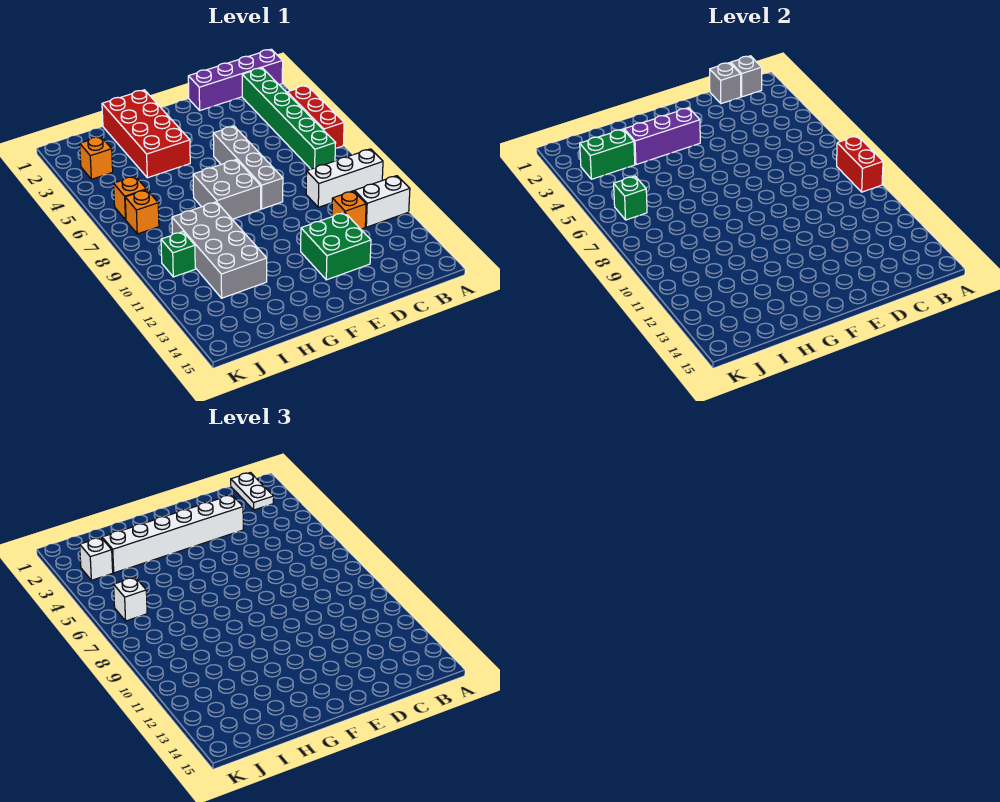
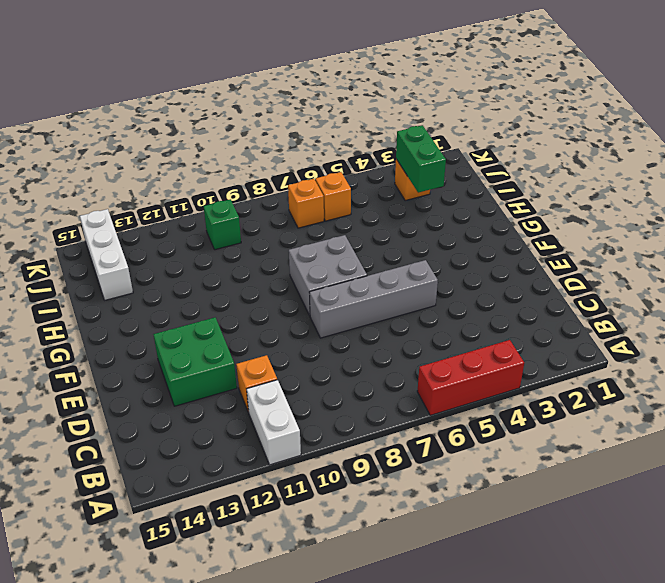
white brick I14:K14 level 1 -> white brick A9:C9 level 1
none -> purple brick A1:D1 level 1
none -> green brick B2:B7 level 1
none -> red brick G1:H4 level 1

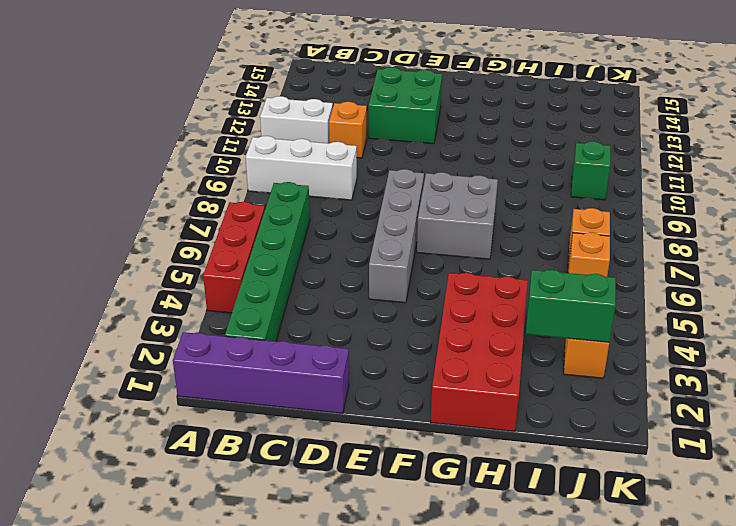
none -> grey brick H9:I12 level 1
none -> red brick A8:A9 level 2
none -> grey brick B1 level 2

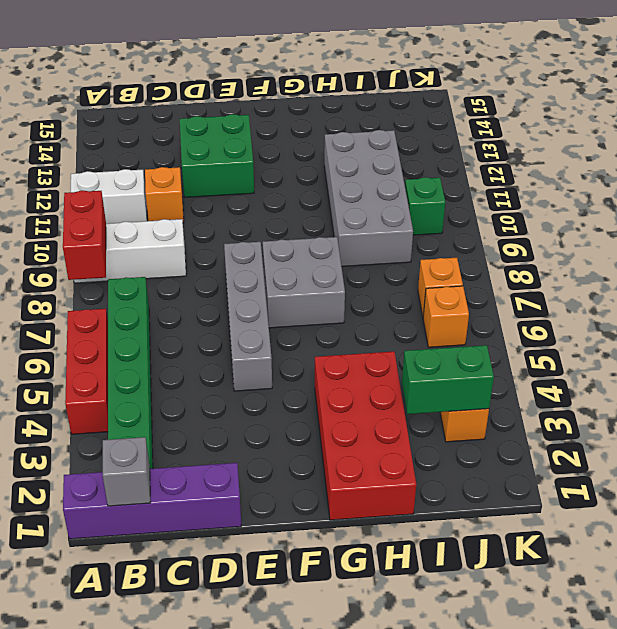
none -> grey brick C1 level 2
none -> purple brick F3:H3 level 2
none -> green brick J6 level 2

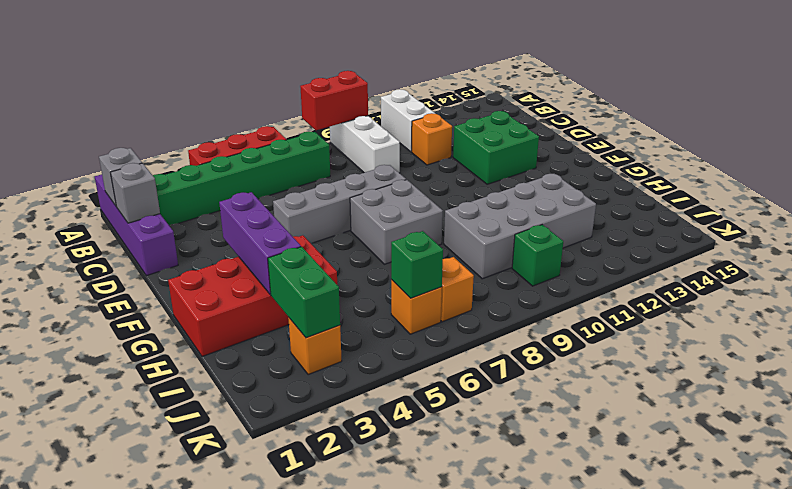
none -> white plate B1:B2 level 3
none -> white brick D3:I3 level 3
none -> white brick J3 level 3

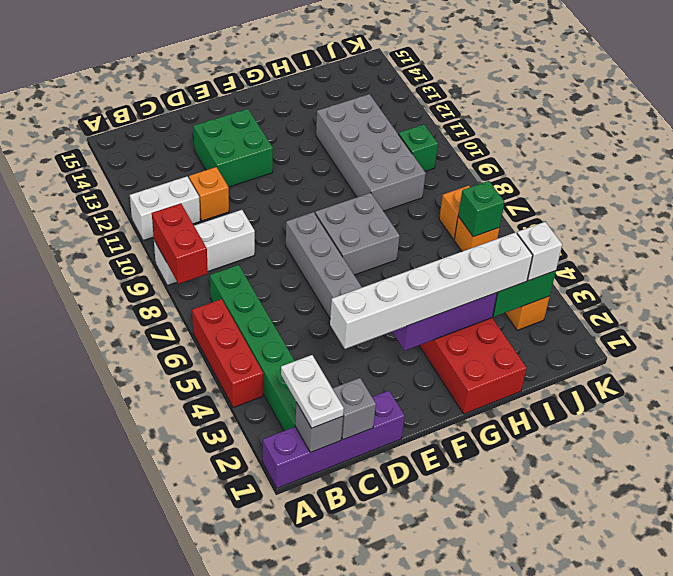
none -> white brick J6 level 3

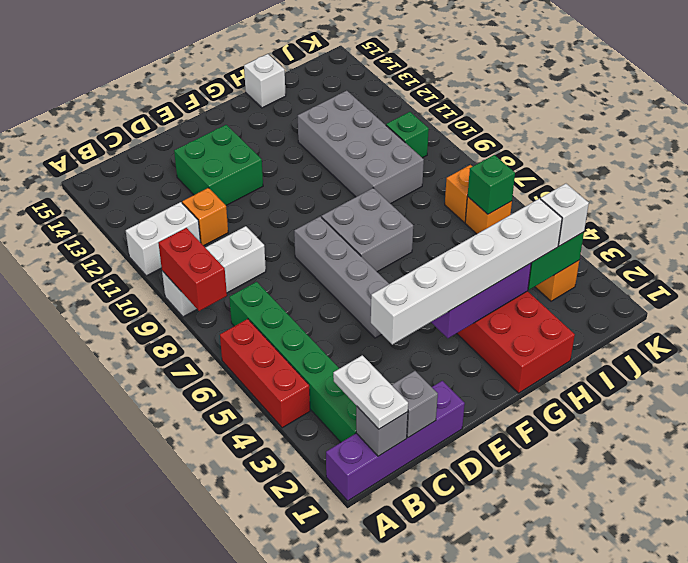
white brick H15 level 1 -> white brick J6 level 3

